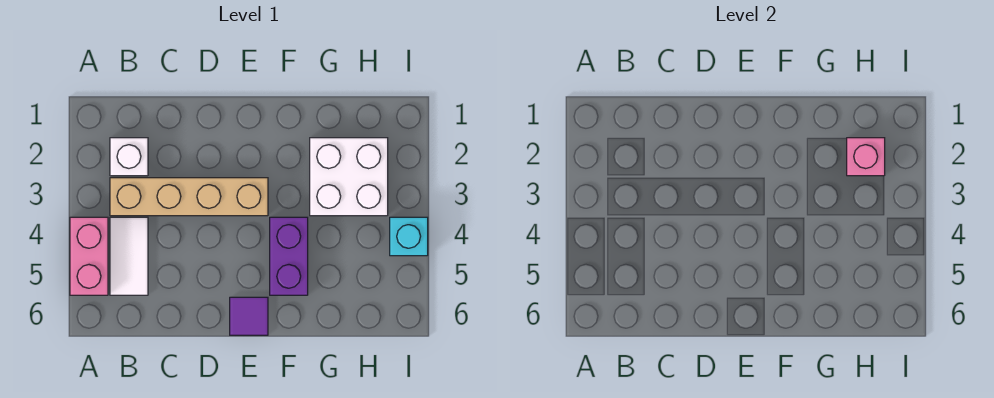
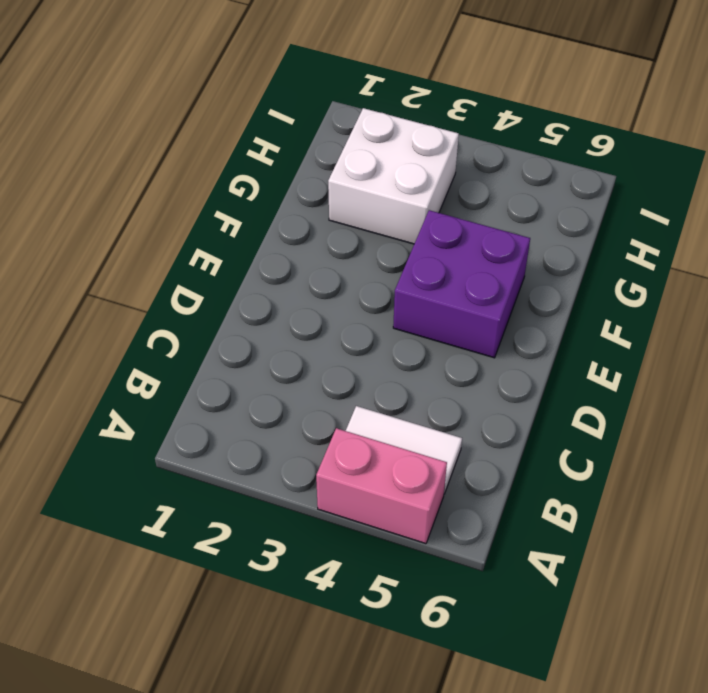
purple brick E4:F5 level 1 -> purple brick F4:F5 level 1
none -> white brick B2 level 1
none -> tan brick B3:E3 level 1

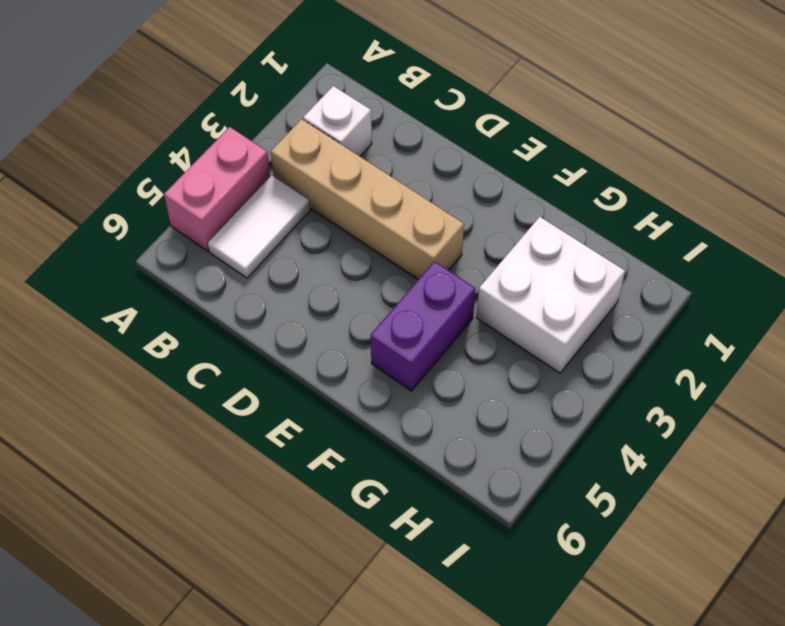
none -> purple tile E6 level 1
none -> cyan brick I4 level 1

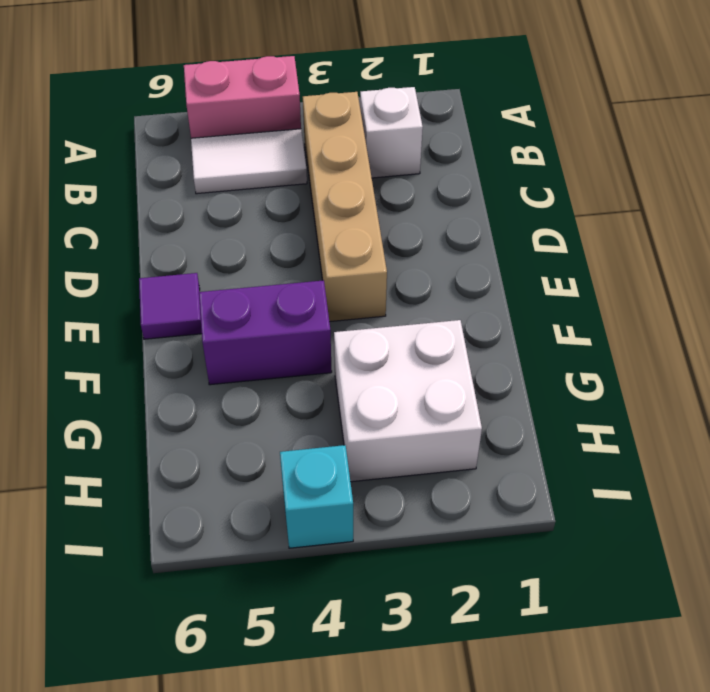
none -> pink brick H2 level 2

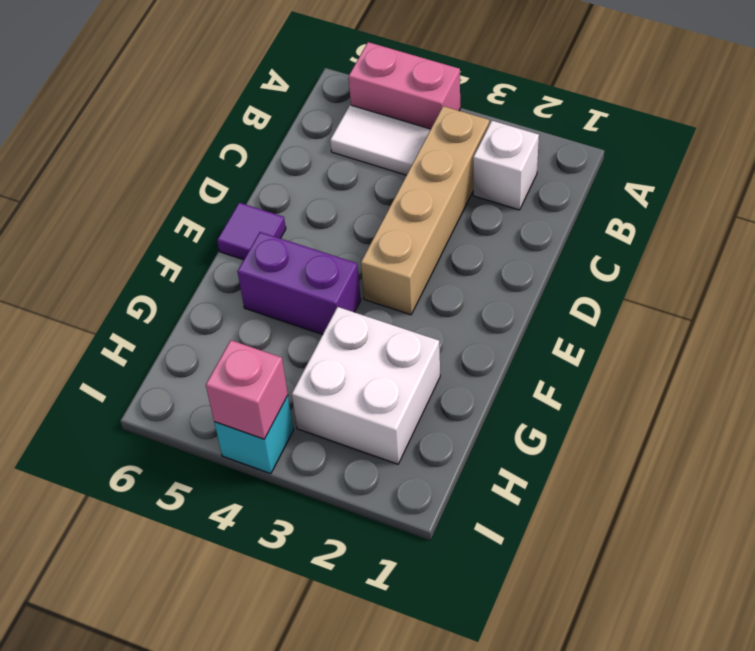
pink brick I4 level 2 -> pink brick H2 level 2

